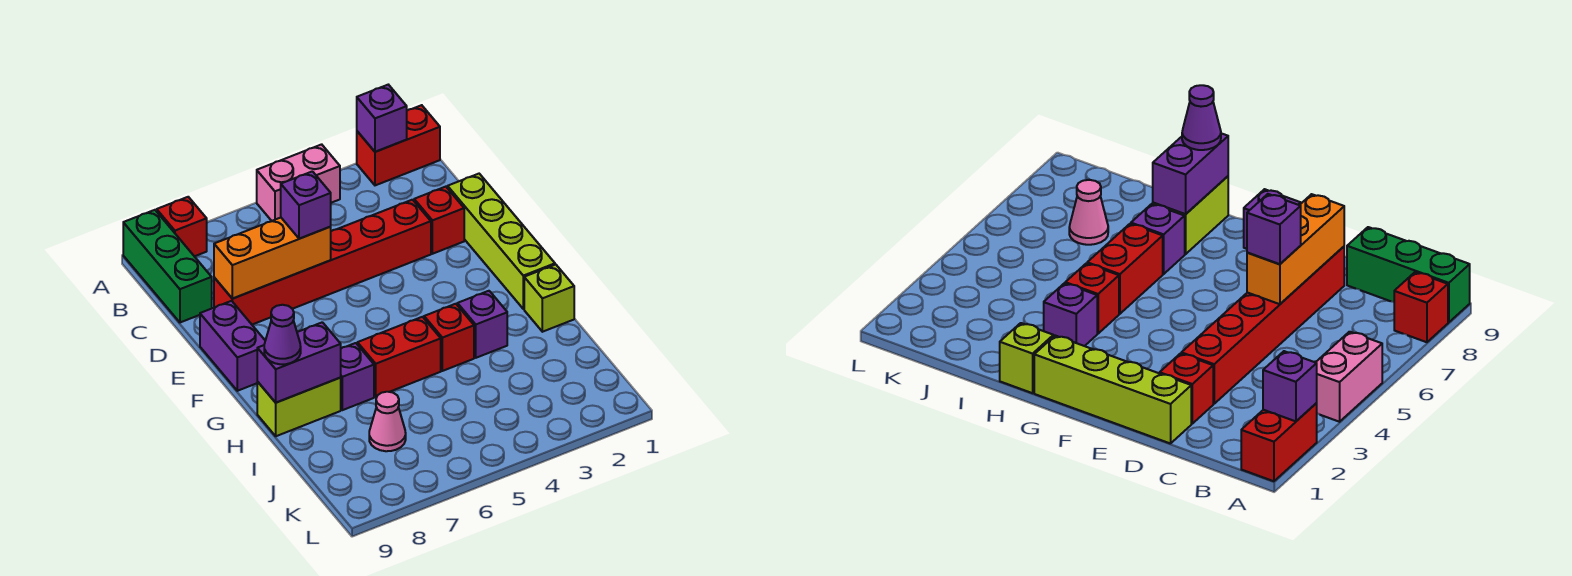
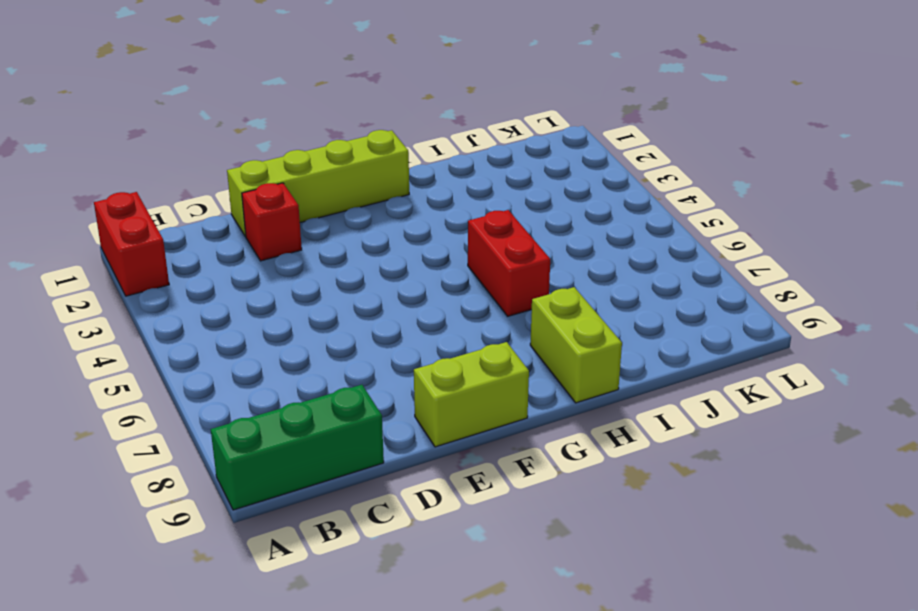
lime brick E9:F9 level 1 -> purple brick E9:F9 level 1
none -> pink brick A4:A5 level 1
none -> red brick A8 level 1
none -> red brick D3:D8 level 1

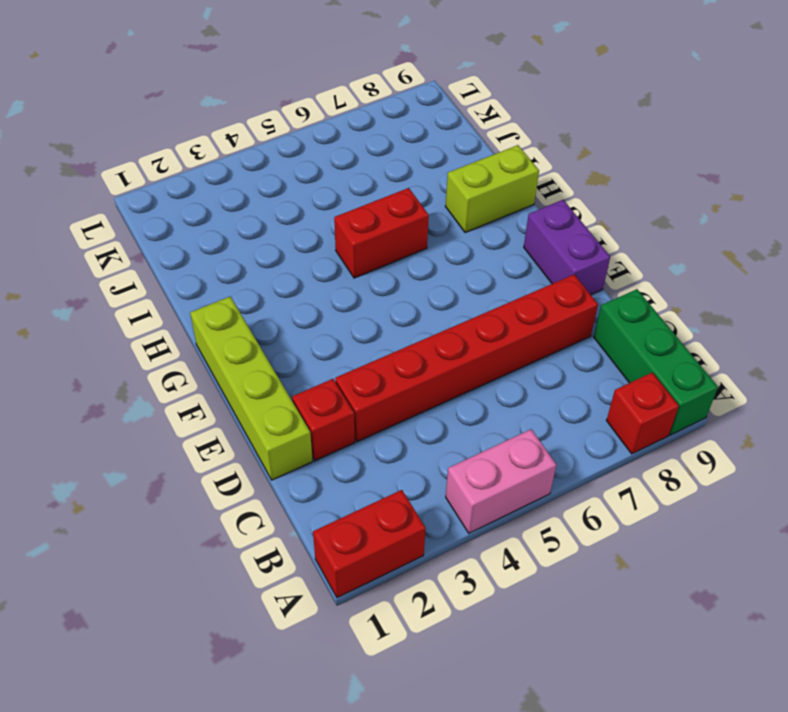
none -> lime brick H1 level 1
none -> purple brick H3 level 1
none -> red brick H4 level 1

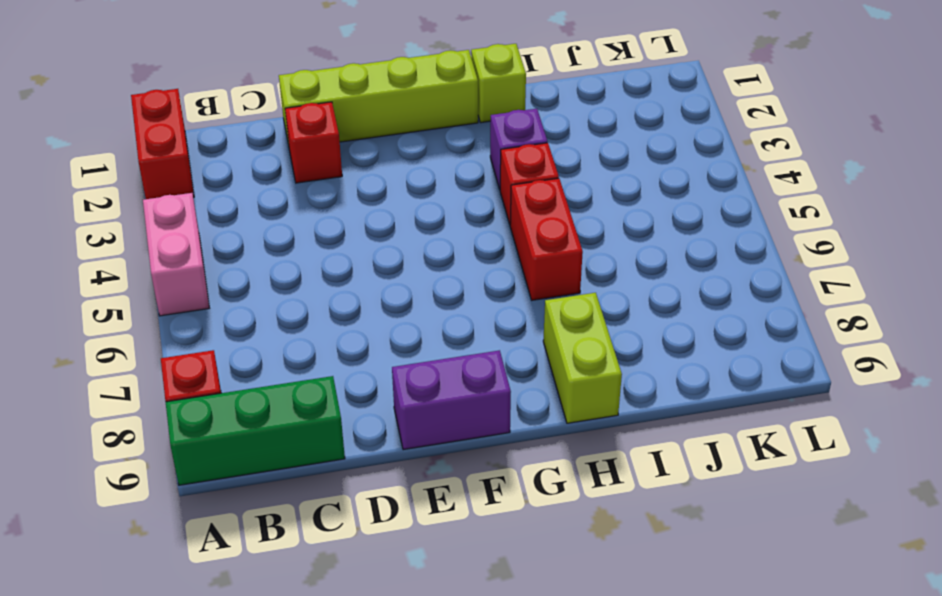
none -> red brick D3:D8 level 1
none -> purple brick H7 level 1
none -> pink cone J7 level 1

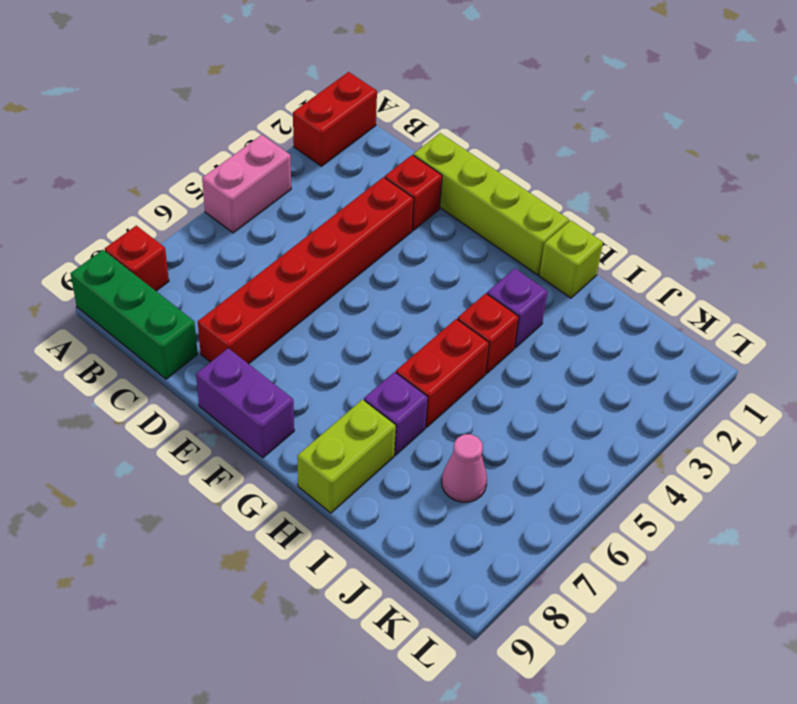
none -> purple brick A2 level 2
none -> orange brick D6:D8 level 2
none -> purple brick H8:H9 level 2

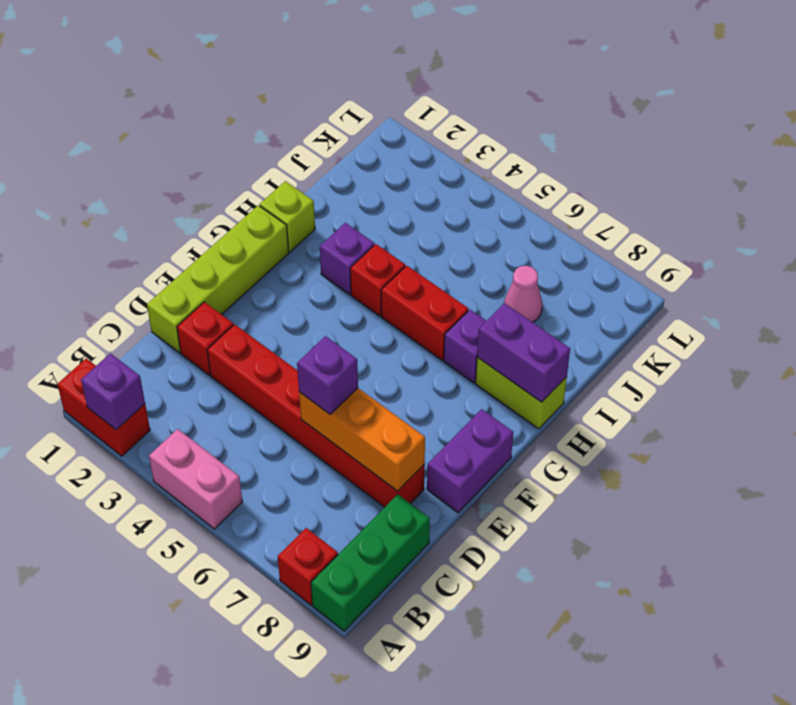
none -> purple cone H9 level 3

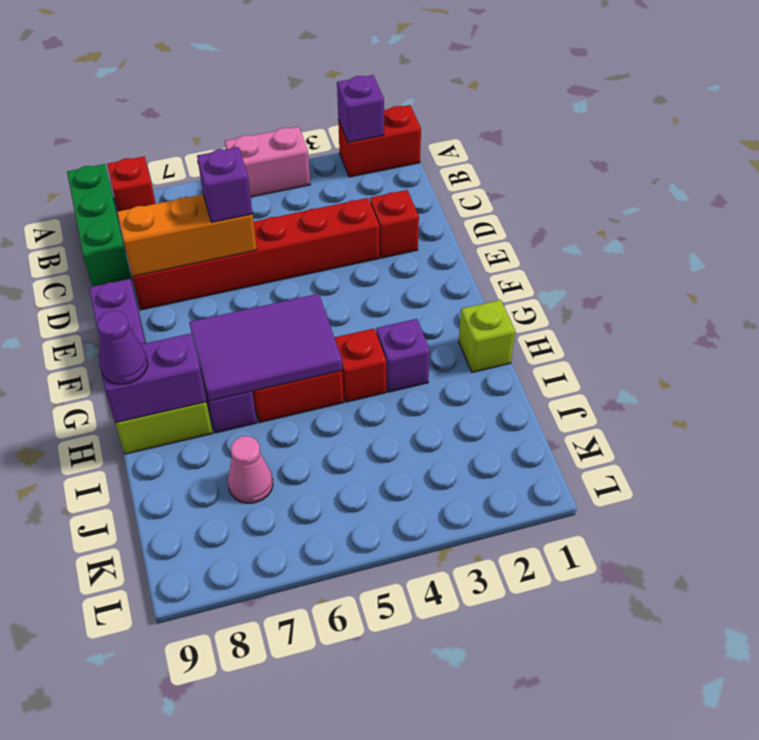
purple tile G5:H7 level 2 -> none
none -> lime brick D1:G1 level 1

